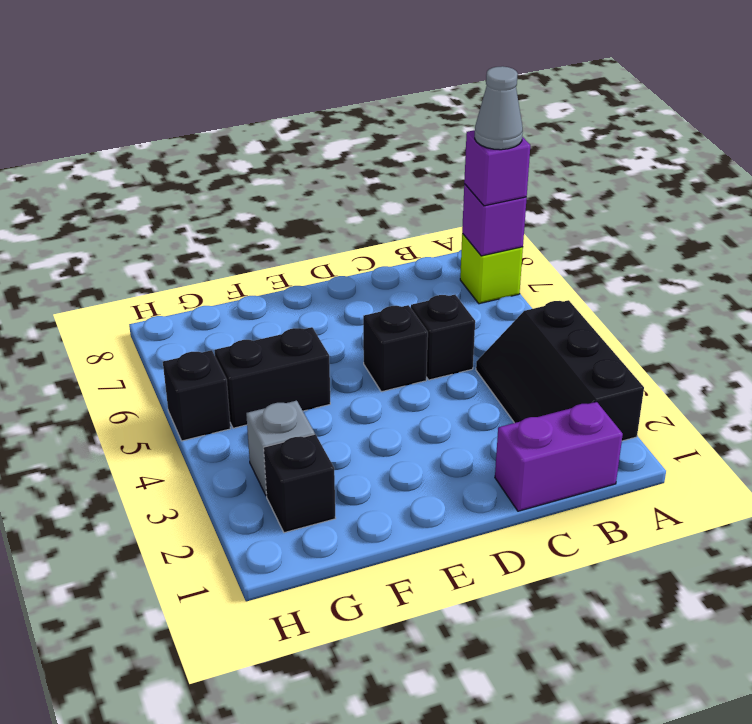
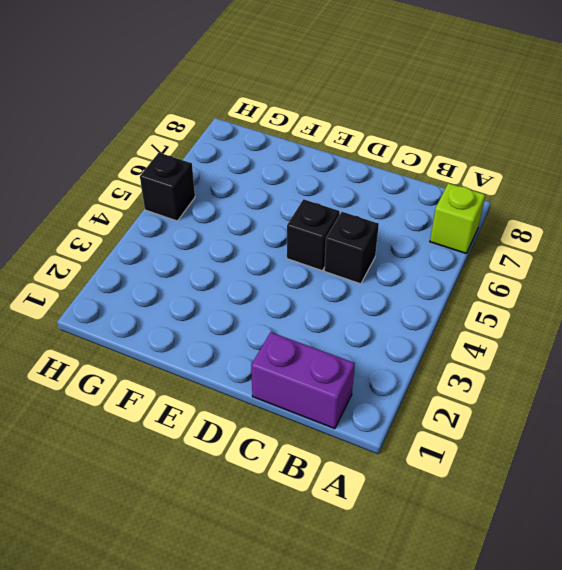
none -> black slope A2:B4 level 1 top A
none -> black brick F5:G5 level 1
none -> black brick G2 level 1

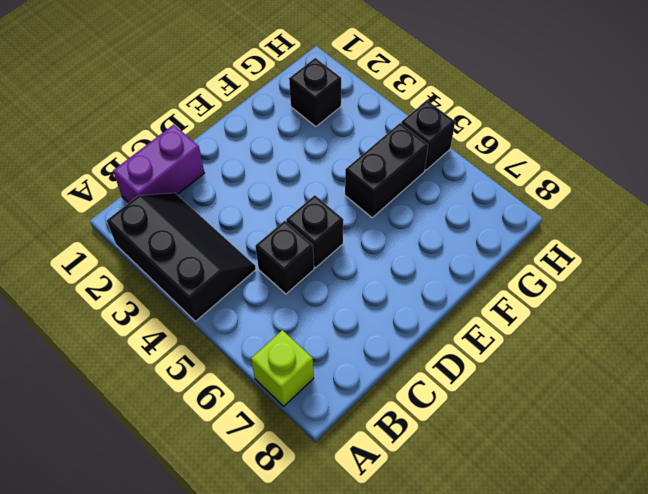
none -> grey brick G3 level 1
none -> purple brick A7 level 2
none -> purple brick A7 level 3

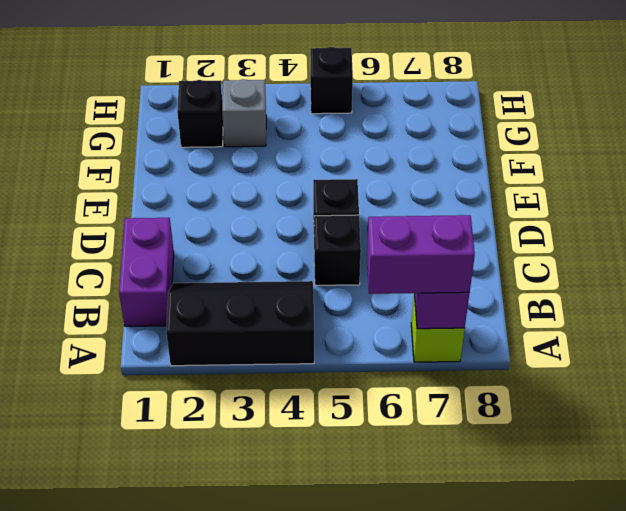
purple brick A6:A7 level 3 -> purple brick A7 level 3
none -> black brick F5:G5 level 1
none -> grey cone A7 level 4

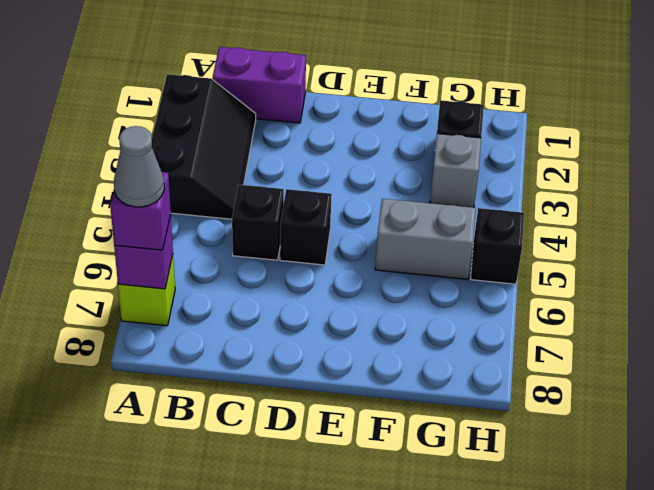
grey brick F5:G5 level 1 -> black brick F5:G5 level 1

